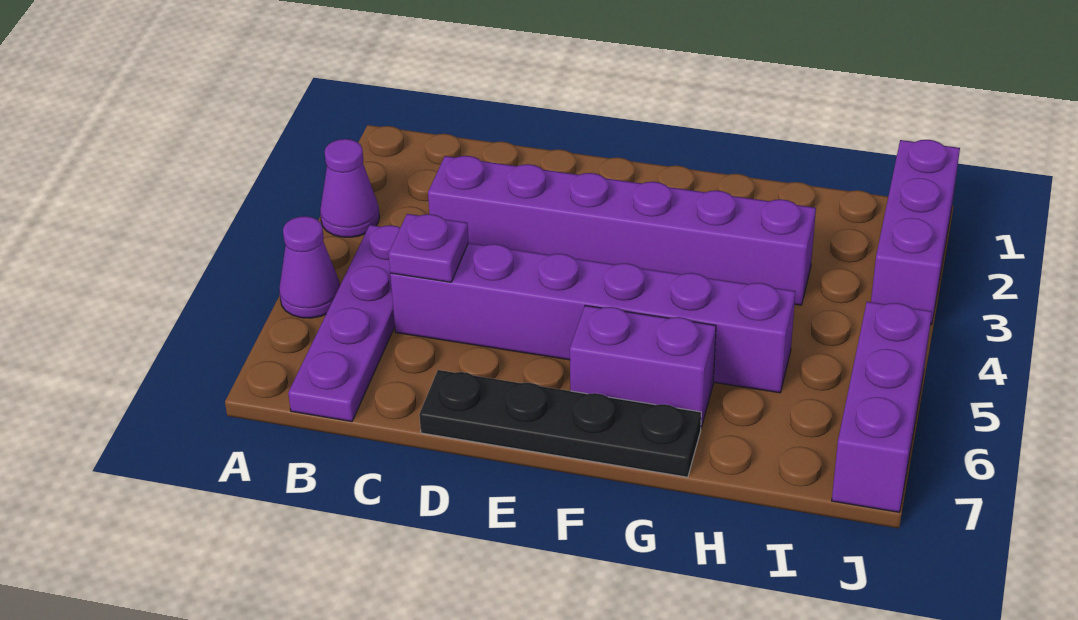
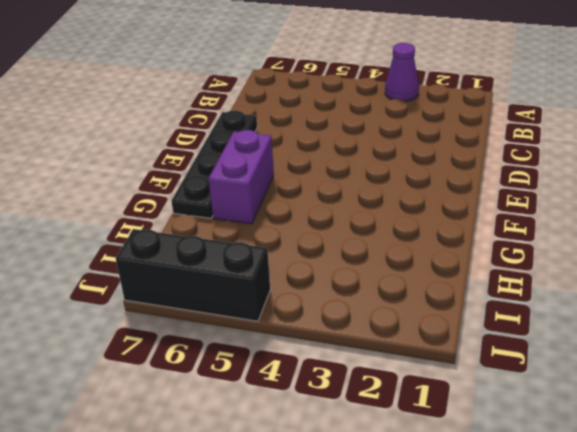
black brick J5:J7 level 1 -> purple brick J5:J7 level 1
none -> purple cone A5 level 1
none -> purple plate B4:B7 level 1

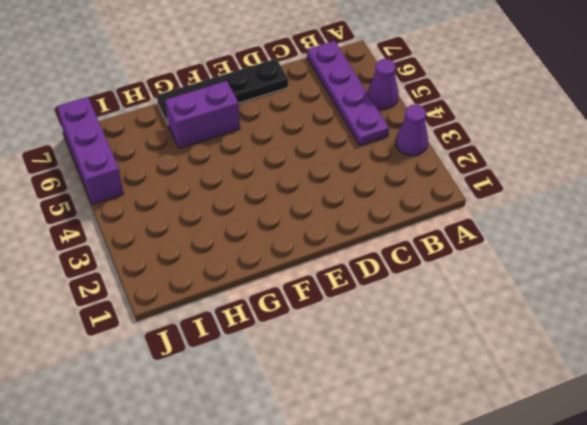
none -> purple brick C3:H3 level 1
none -> purple brick C5:H5 level 1

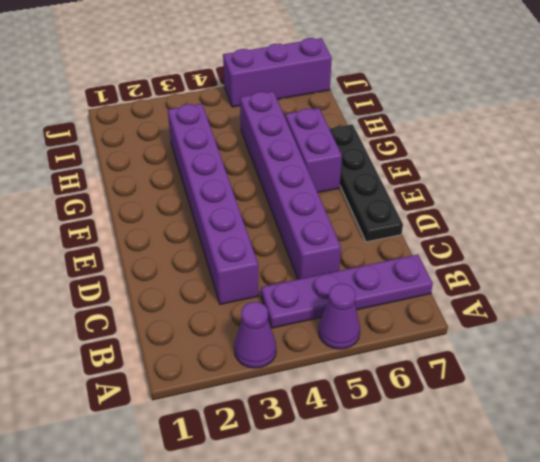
none -> purple brick J1:J3 level 1
none -> purple plate C5 level 2

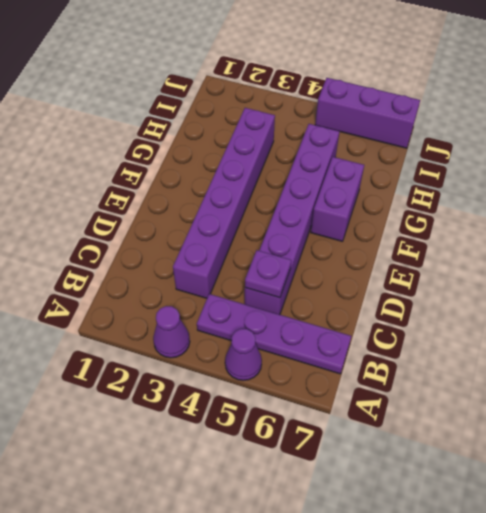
none -> black plate D7:G7 level 1
none -> purple brick J1:J3 level 1

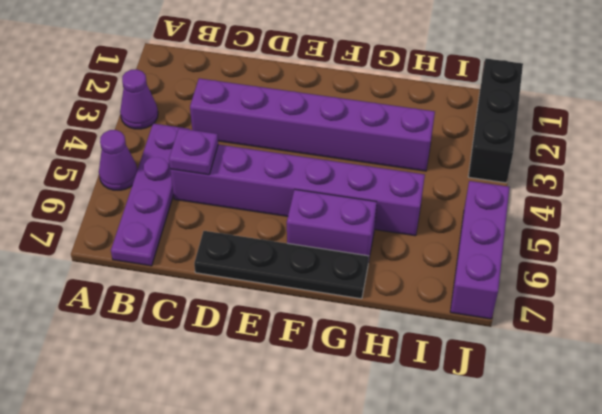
black brick J1:J3 level 1 -> purple brick J1:J3 level 1

